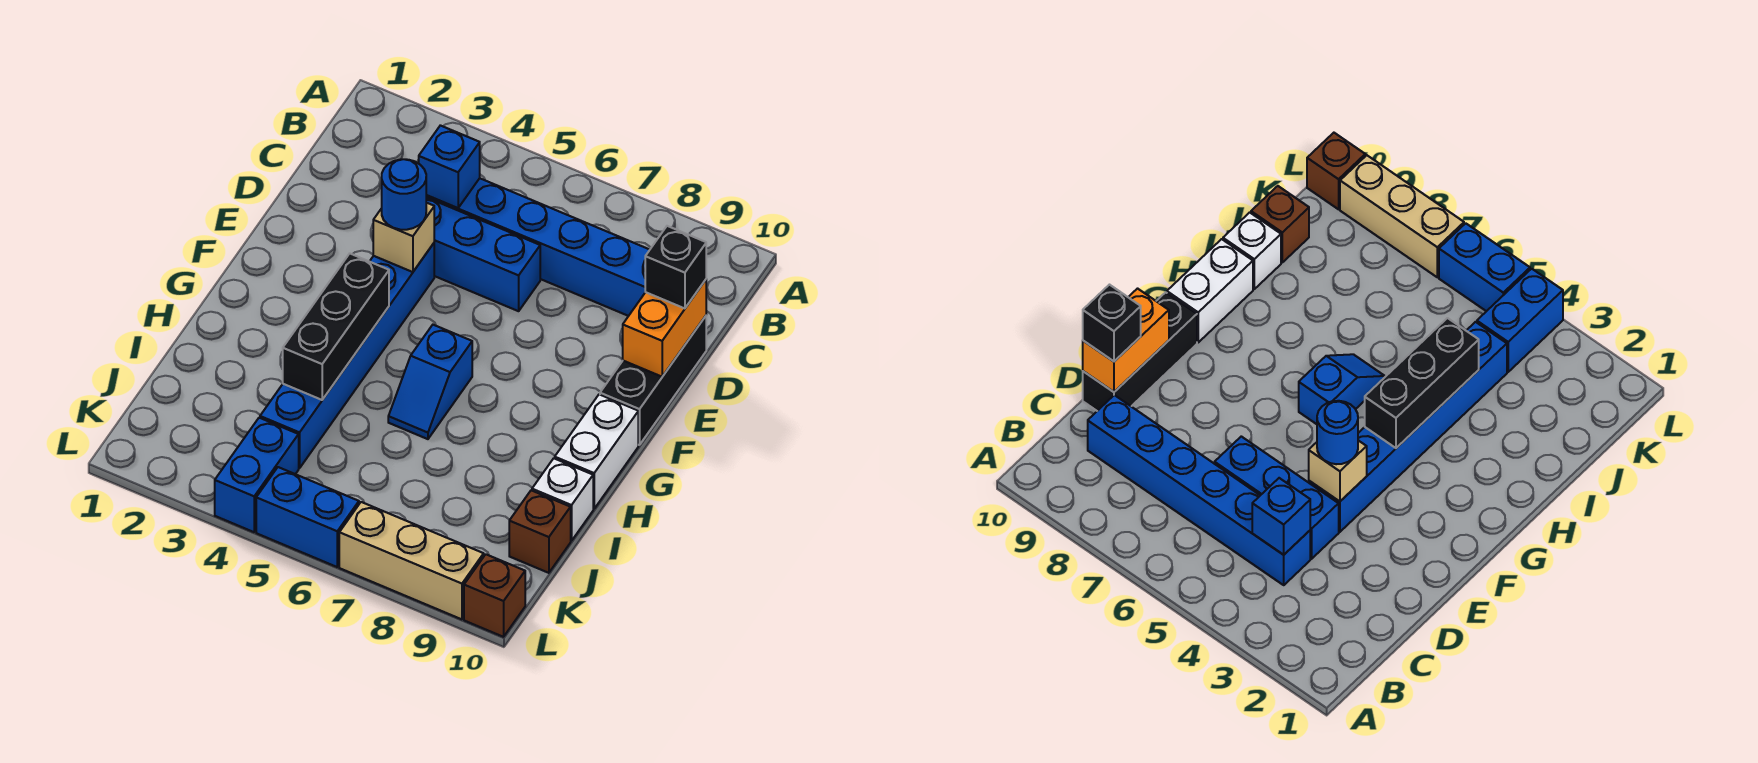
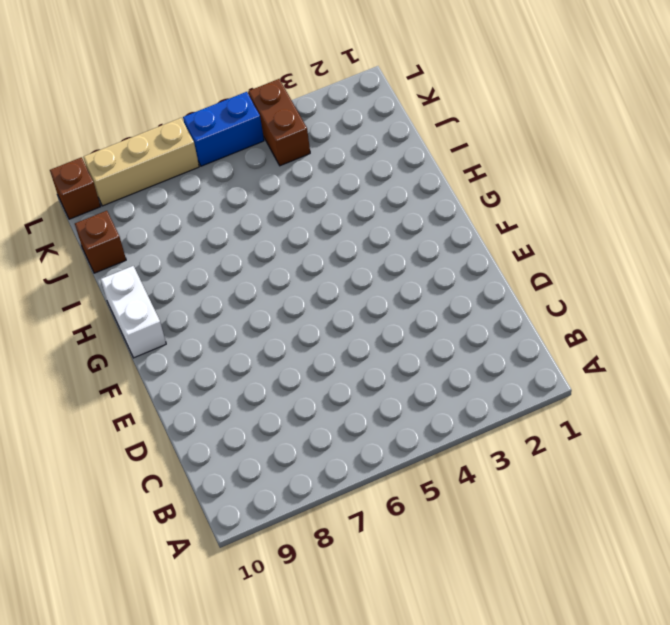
brown brick K4:L4 level 1 -> blue brick K4:L4 level 1
none -> blue brick C4:C9 level 1
none -> blue brick D4:D6 level 1
none -> black brick D10:F10 level 1

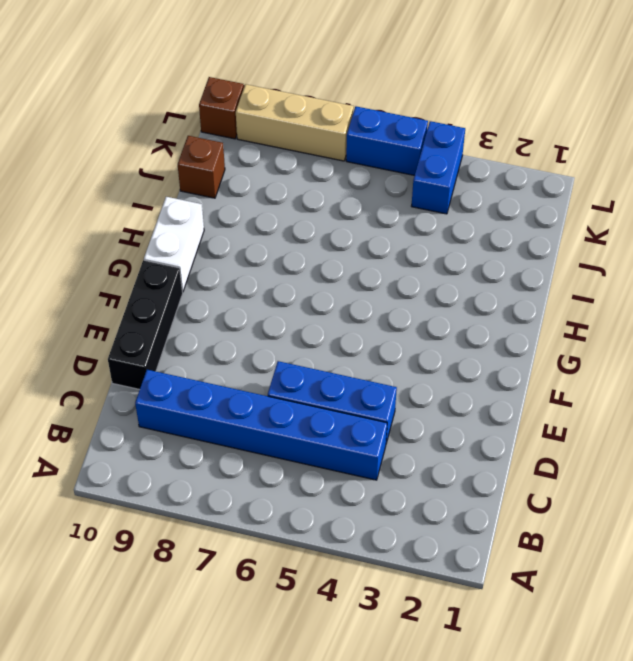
none -> blue brick E4:J4 level 1
none -> blue slope G6:H6 level 1 top G
none -> white brick I10 level 1

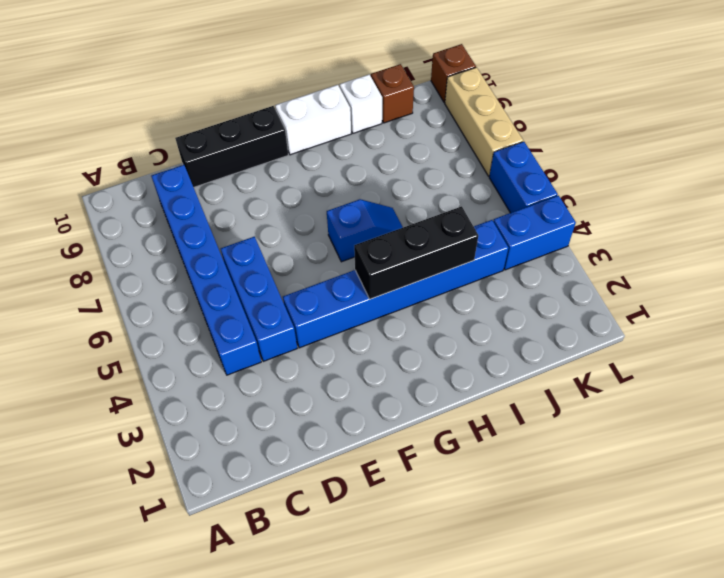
none -> blue brick C4 level 2
none -> orange brick D10:E10 level 2
none -> tan brick E4 level 2

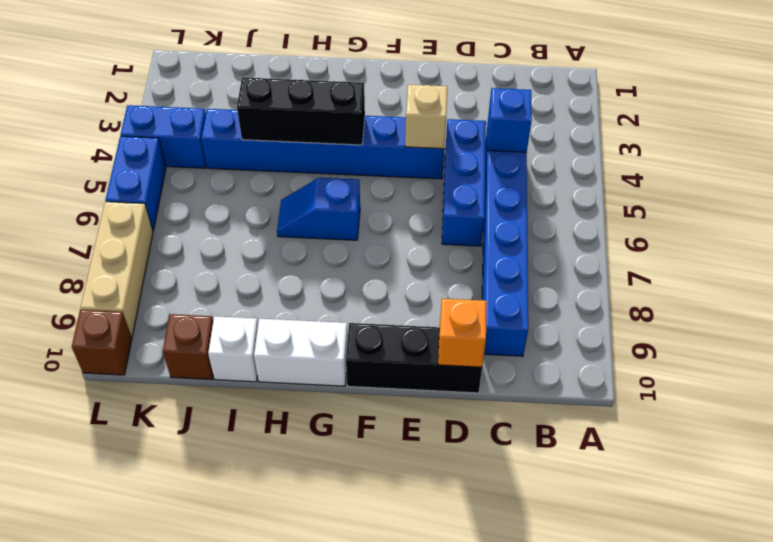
orange brick D10 level 2 -> orange brick D10:E10 level 2
none -> black brick D10 level 3
none -> blue round brick E4 level 3

